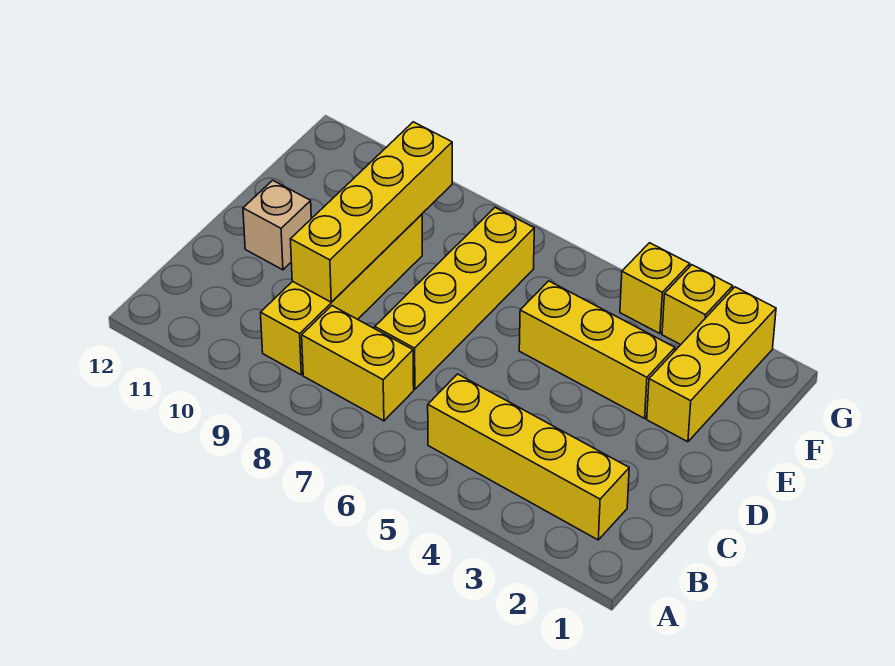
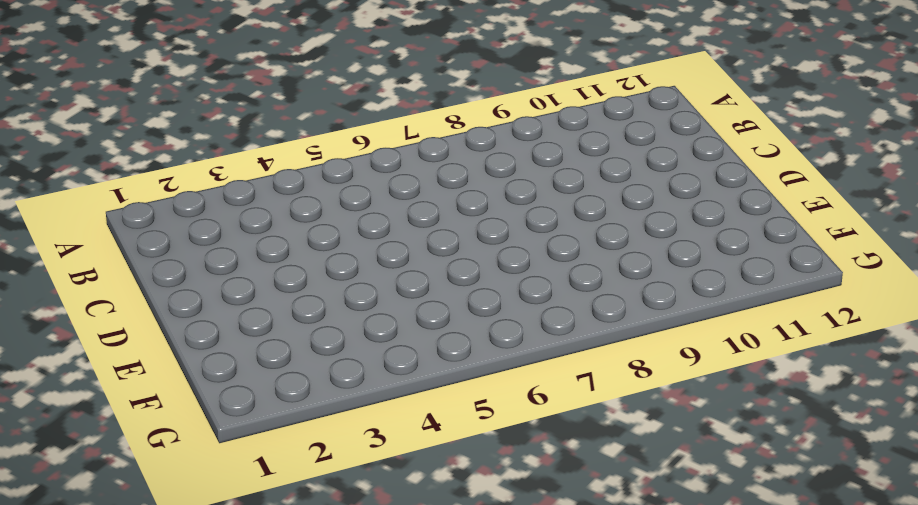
none -> yellow brick B2:B5 level 1
none -> yellow brick B7:B8 level 1

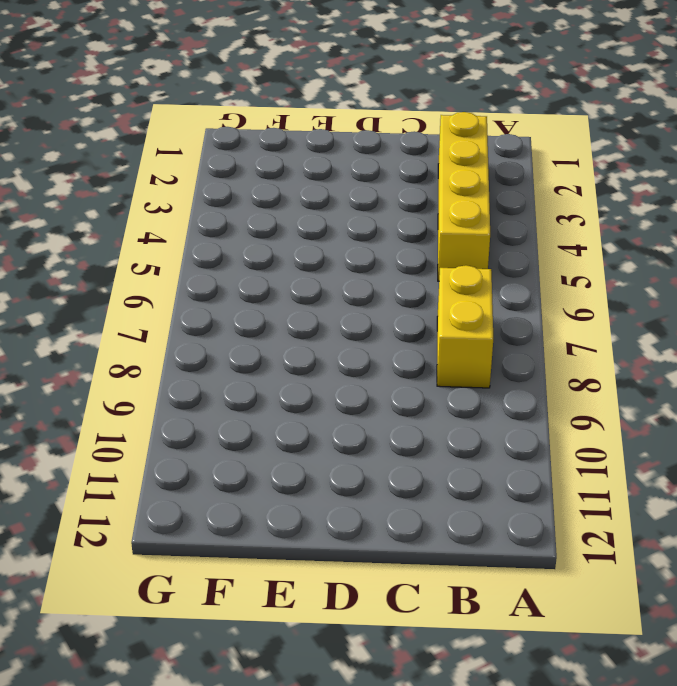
none -> yellow brick B9:E9 level 1
none -> yellow brick C7:F7 level 1

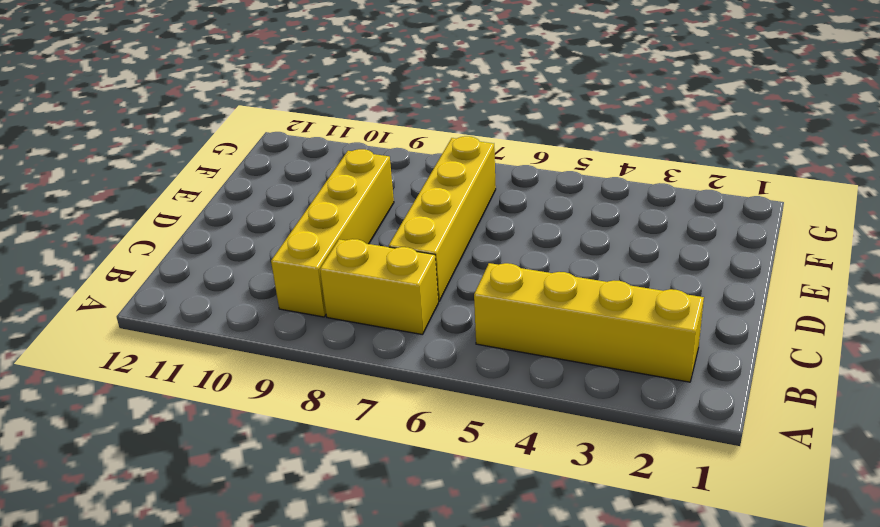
none -> tan brick D11 level 1
none -> yellow brick E2:G2 level 1

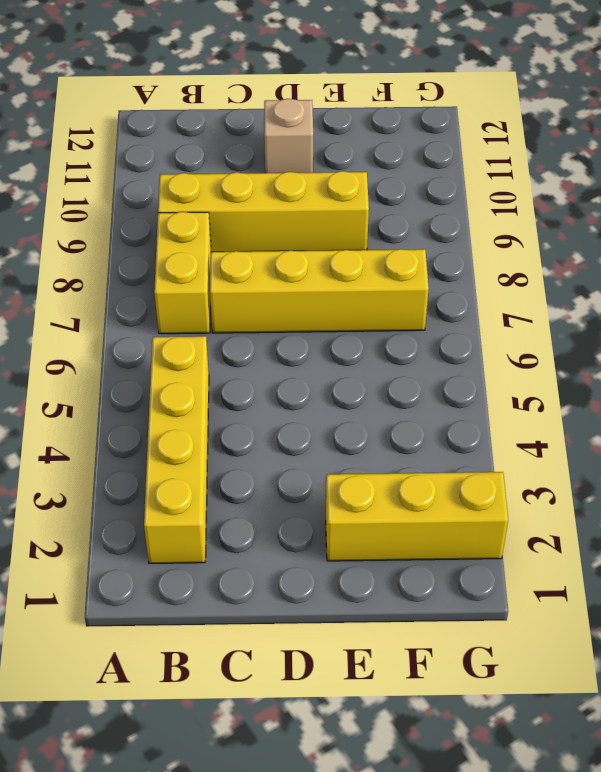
none -> yellow brick E3:E5 level 1
none -> yellow brick G3 level 1

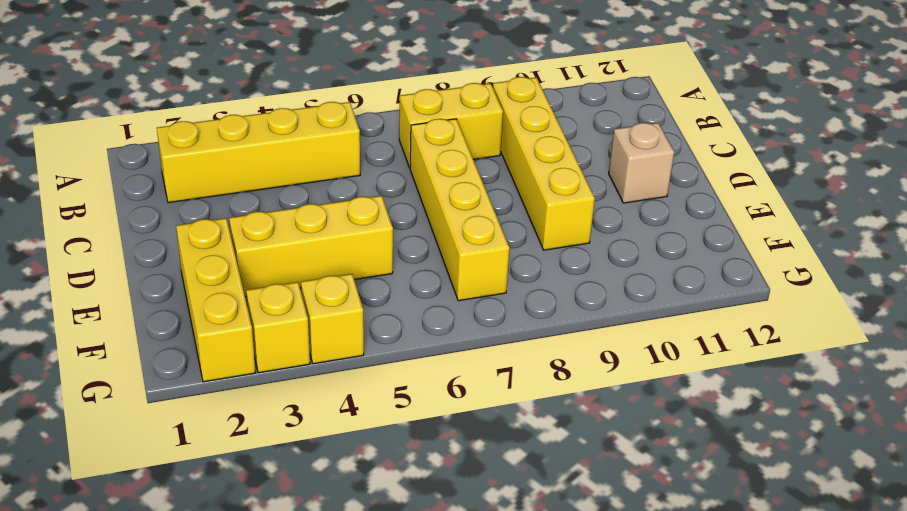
none -> yellow brick C9:F9 level 2

